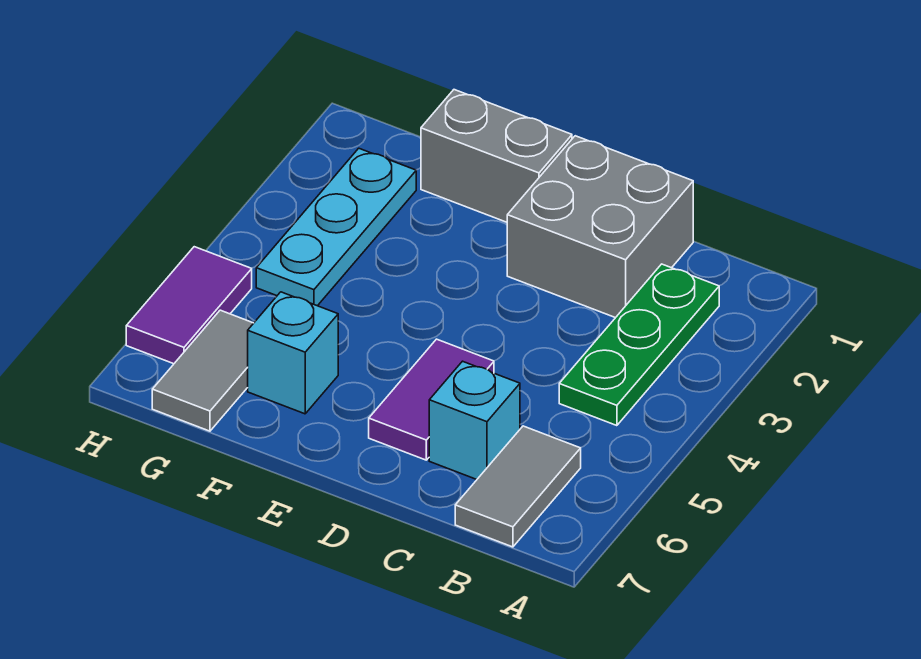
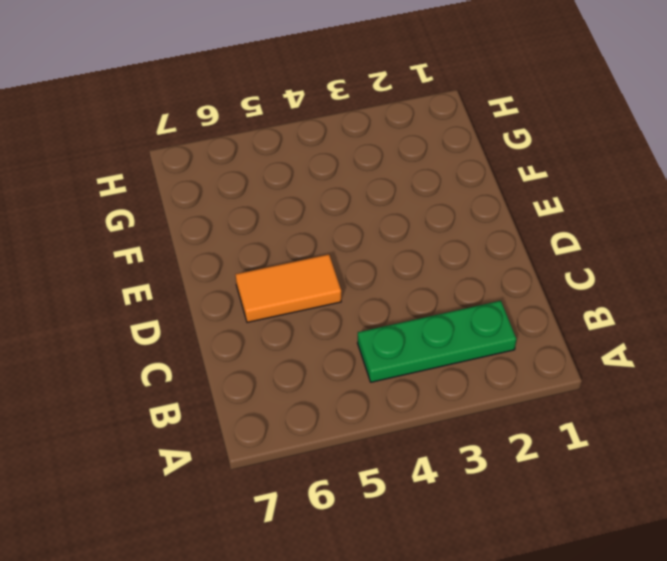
orange tile D5:D6 level 1 -> purple tile D5:D6 level 1
none -> grey tile B6:B7 level 1
none -> grey brick C1:D2 level 1

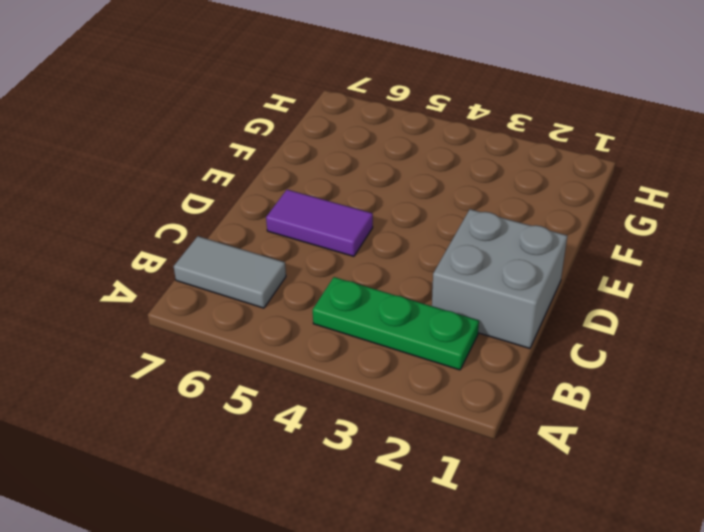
none -> cyan brick C6 level 1
none -> grey brick E1:F1 level 1

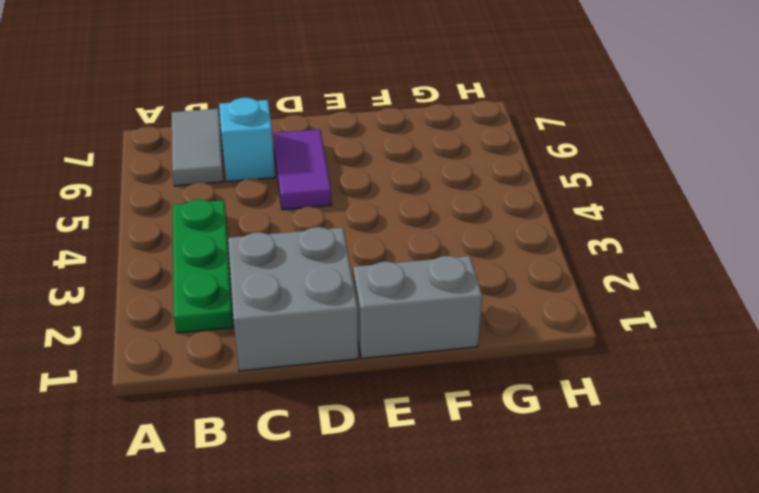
none -> cyan brick F6 level 1
none -> cyan plate G2:G4 level 1

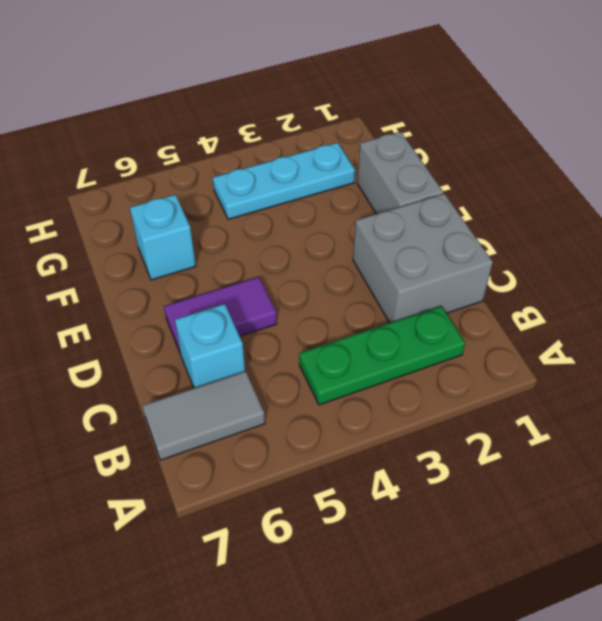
none -> grey tile G6:G7 level 1
none -> purple tile H5:H6 level 1

